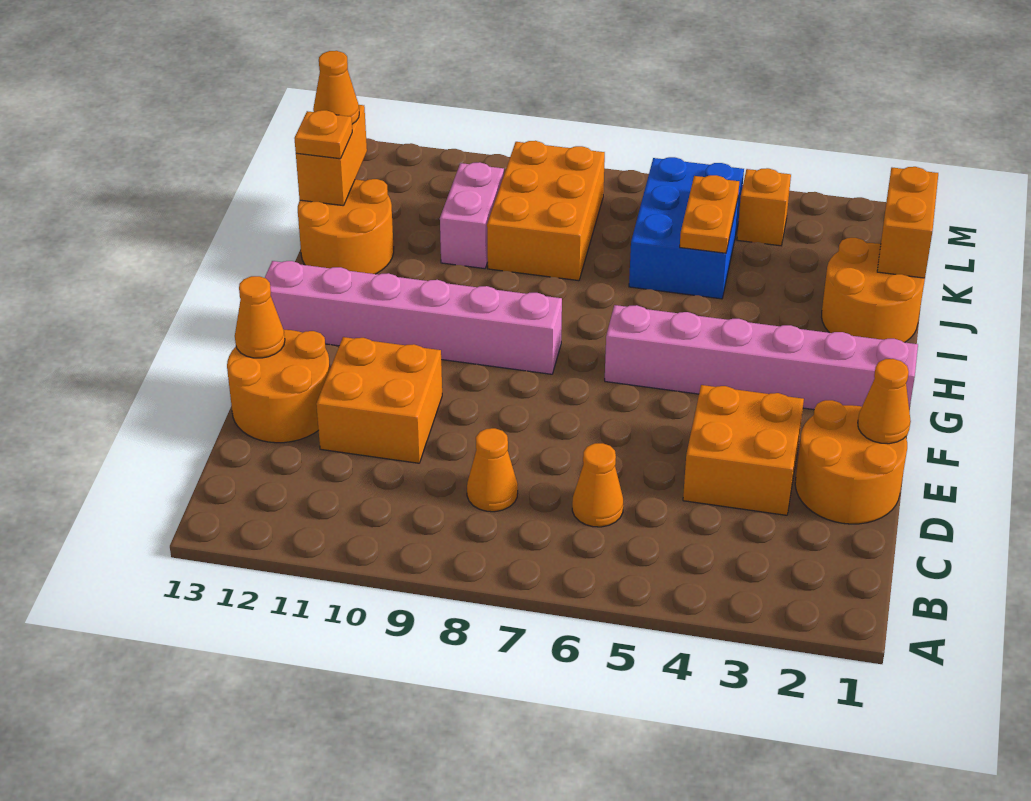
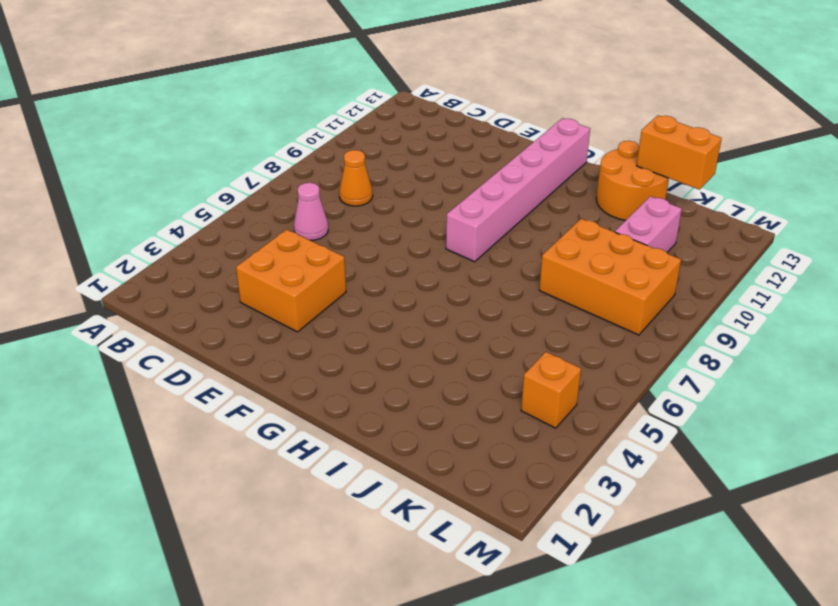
pink cone C6 level 1 -> orange cone C6 level 1
pink brick K10:K11 level 1 -> pink brick J10:K10 level 1
none -> orange round brick D1:E2 level 1
none -> orange brick D10:E11 level 1
none -> orange round brick D12:E13 level 1

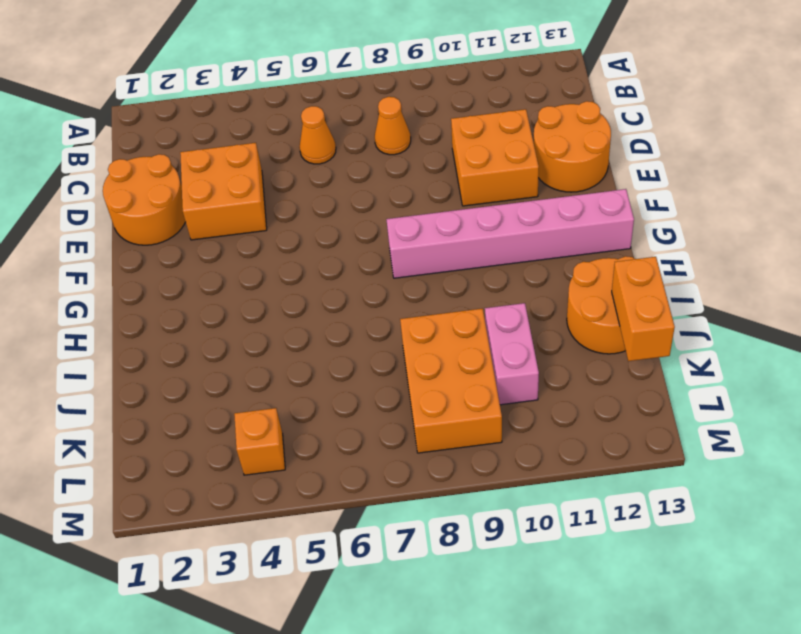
none -> pink brick G1:G6 level 1
none -> orange round brick I1:J2 level 1
none -> blue brick J5:L6 level 1

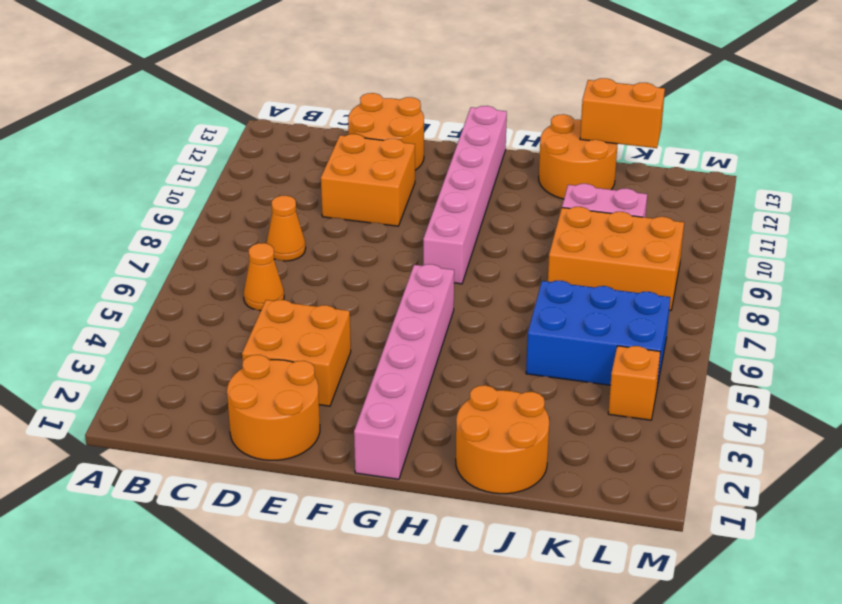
none -> orange cone E1 level 2
none -> orange cone E13 level 2
none -> orange brick J1:K1 level 2

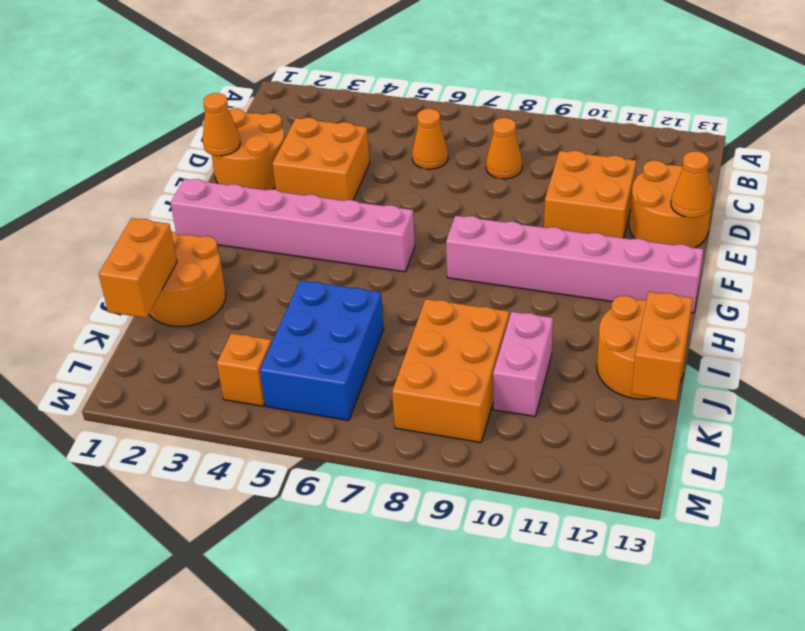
none -> orange plate J5:K5 level 2
none -> orange plate J13 level 3
none -> orange cone K13 level 3

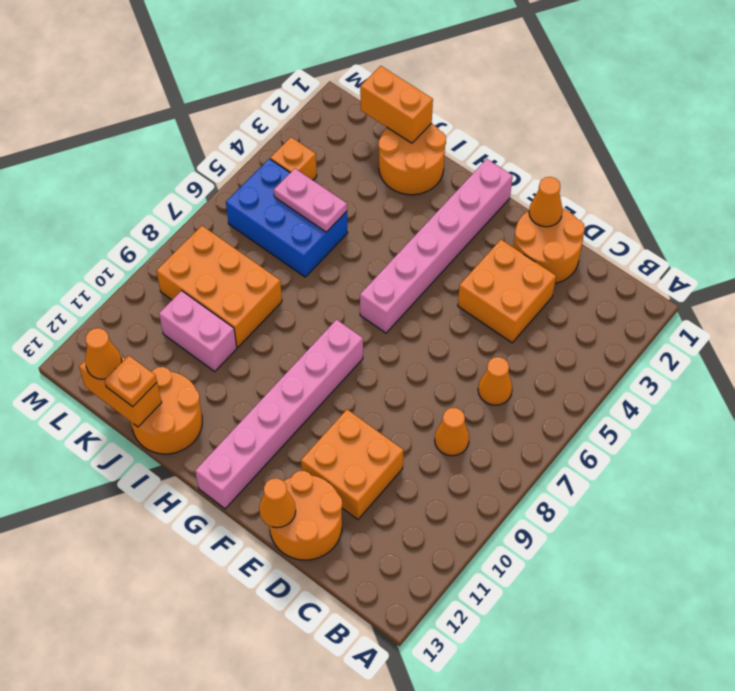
pink plate J5:K5 level 2 -> orange plate J5:K5 level 2

